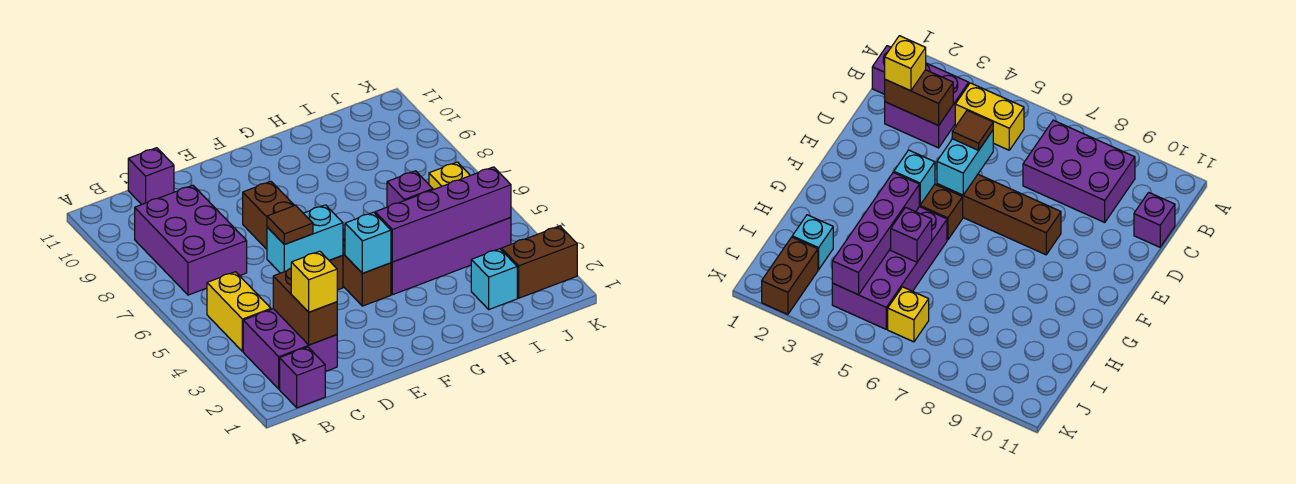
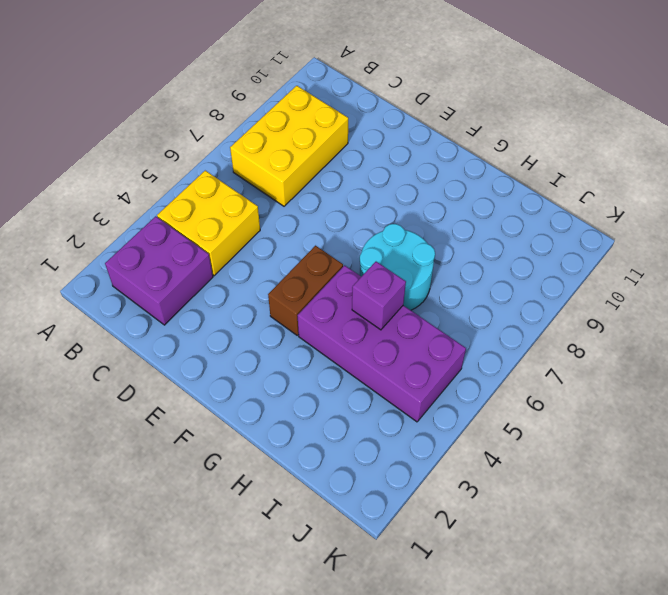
yellow brick B4:C5 level 1 -> yellow brick B4:B5 level 1
yellow brick B7:C9 level 1 -> purple brick B7:C9 level 1
cyan round brick G6:H7 level 1 -> none
none -> purple brick B1 level 1
none -> purple brick C11 level 1
none -> brown brick E5:E8 level 1

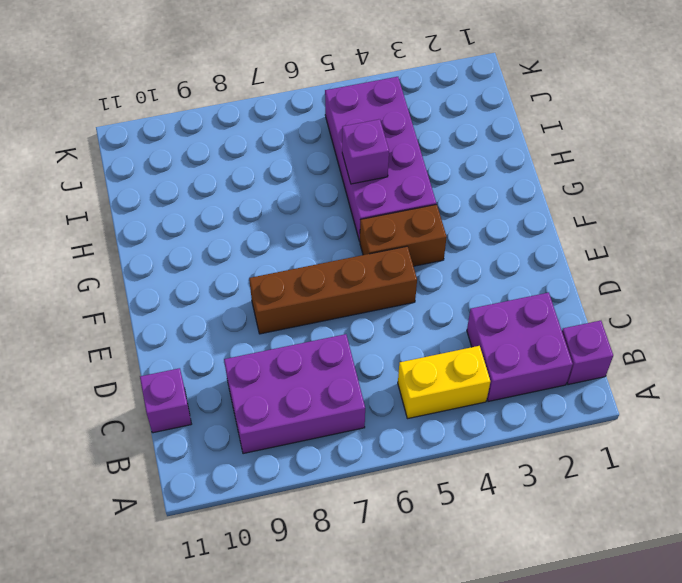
none -> cyan brick I2 level 1
none -> brown brick J2:K2 level 1
none -> yellow brick J6 level 1

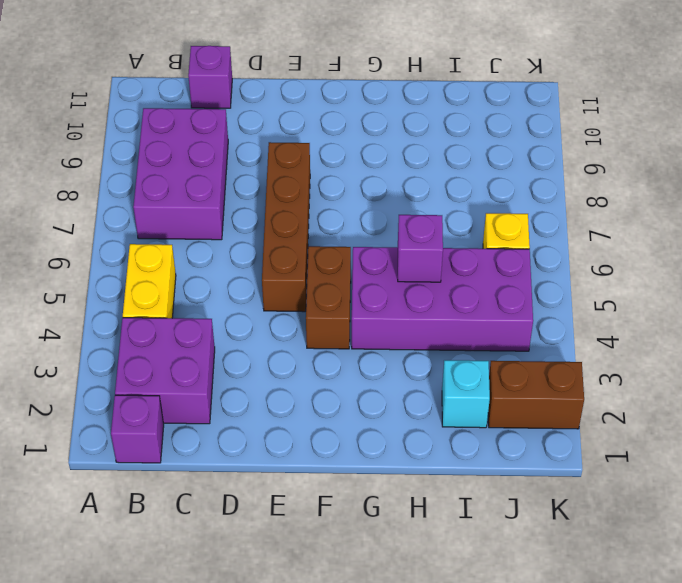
none -> brown brick C2:C3 level 2
none -> cyan brick D5:E5 level 2
none -> cyan brick F4 level 2

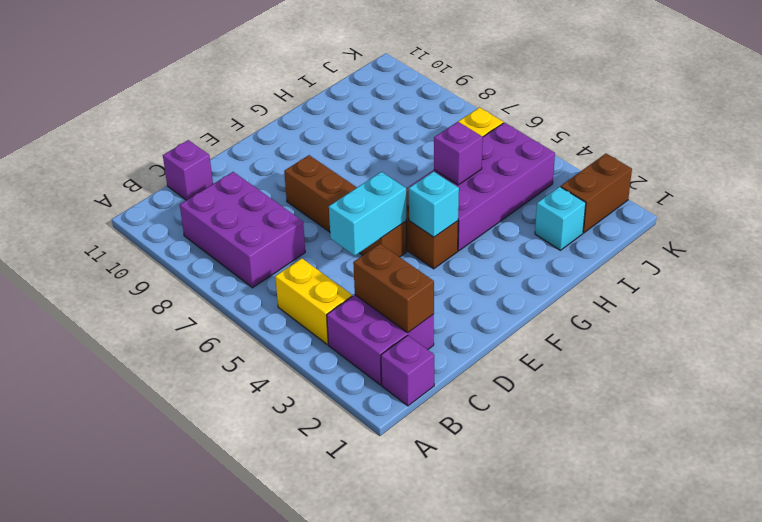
none -> purple brick G4:J4 level 2
none -> yellow brick C2 level 3
none -> brown tile D5 level 3

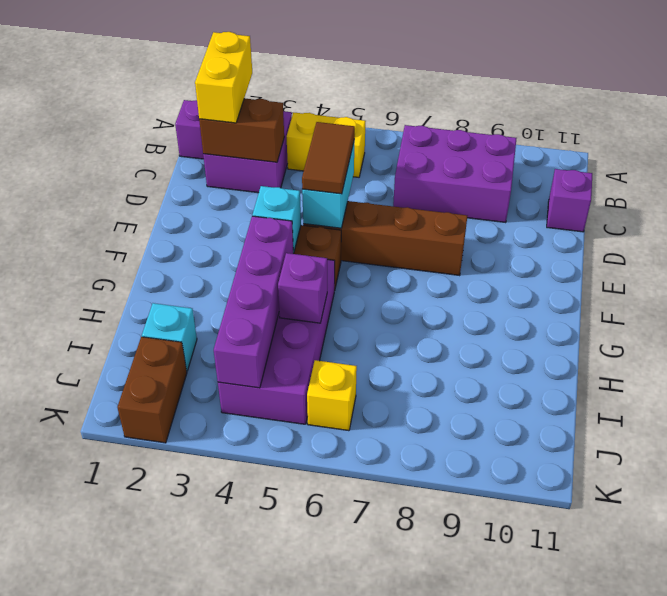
yellow brick B2:C2 level 3 -> yellow brick C2 level 3
brown tile D5:E5 level 3 -> brown tile D5 level 3

